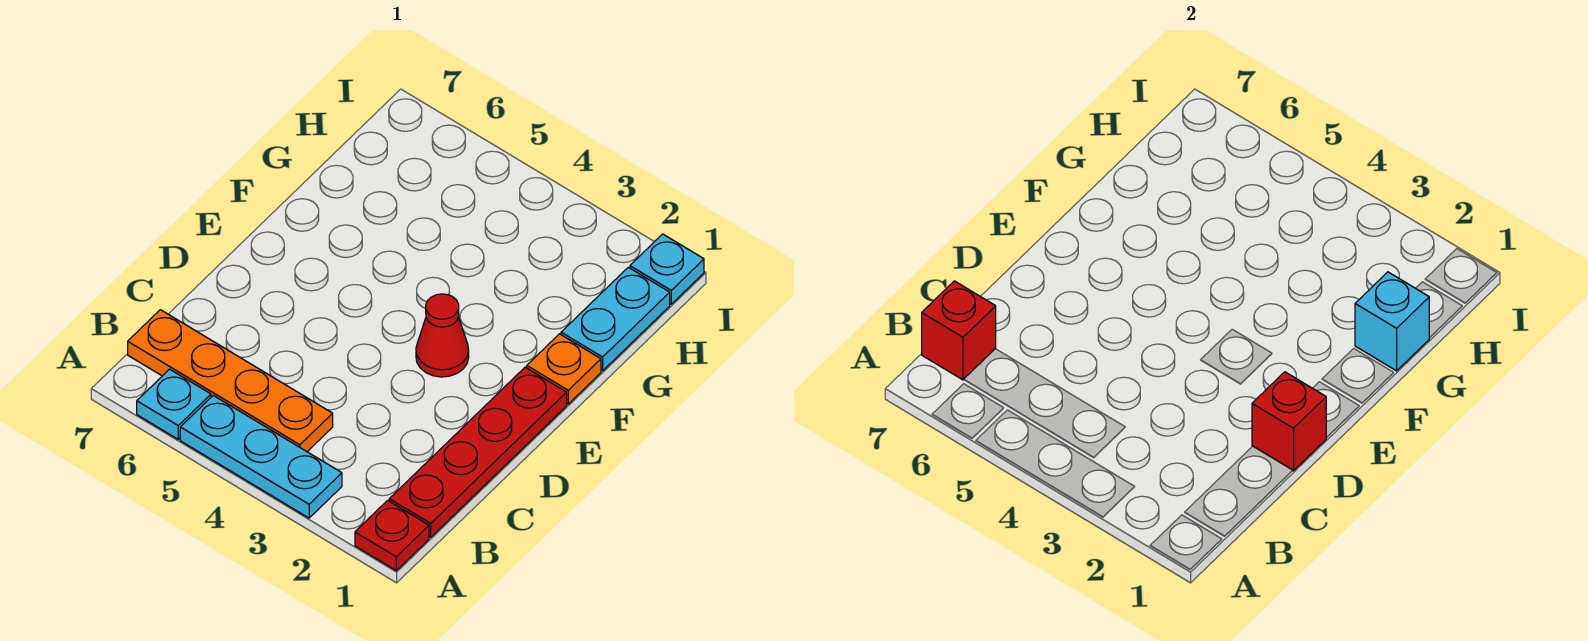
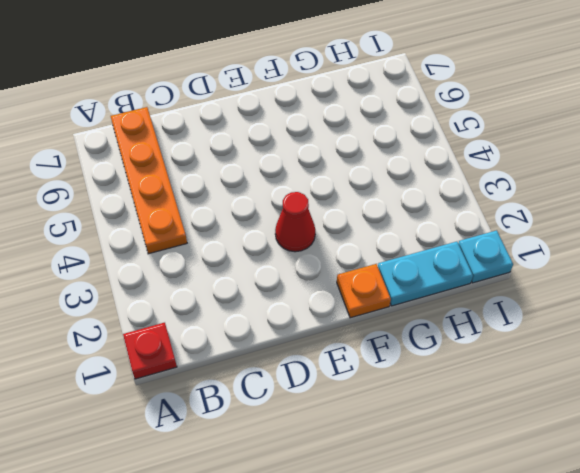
none -> cyan plate A3:A5 level 1
none -> cyan plate A6 level 1
none -> red plate B1:E1 level 1

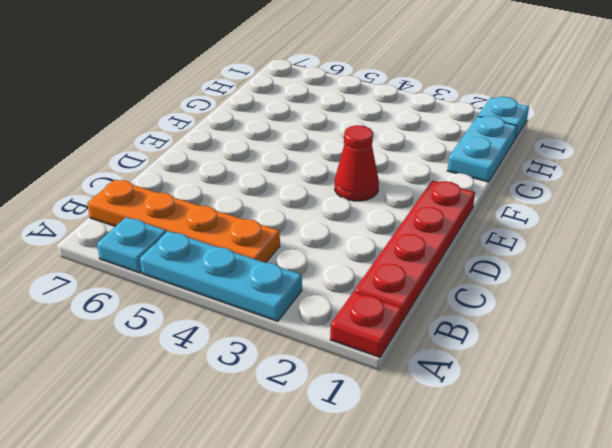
none -> orange plate F1 level 1
none -> red brick B7 level 2
none -> red brick D1 level 2

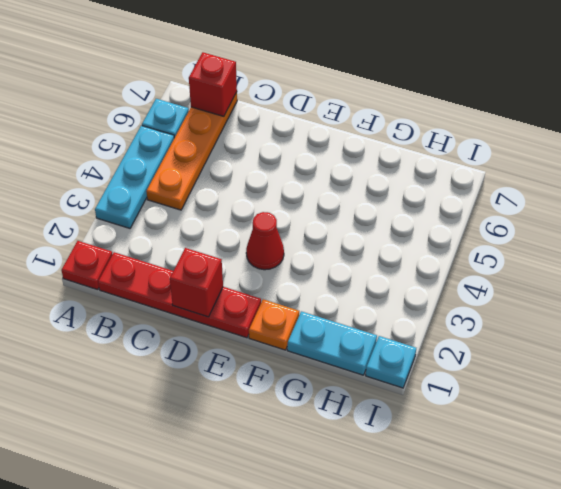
none -> cyan brick G1 level 2

